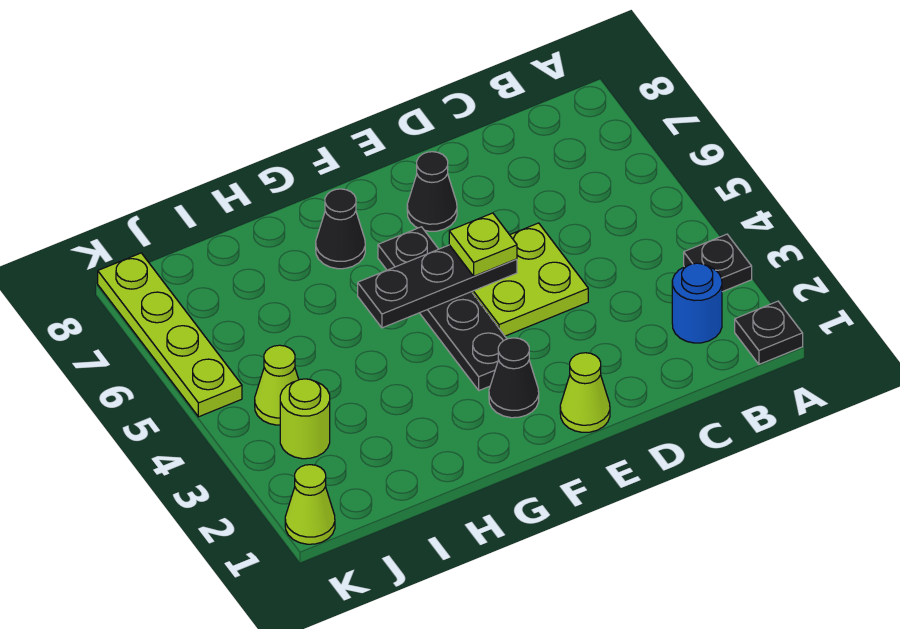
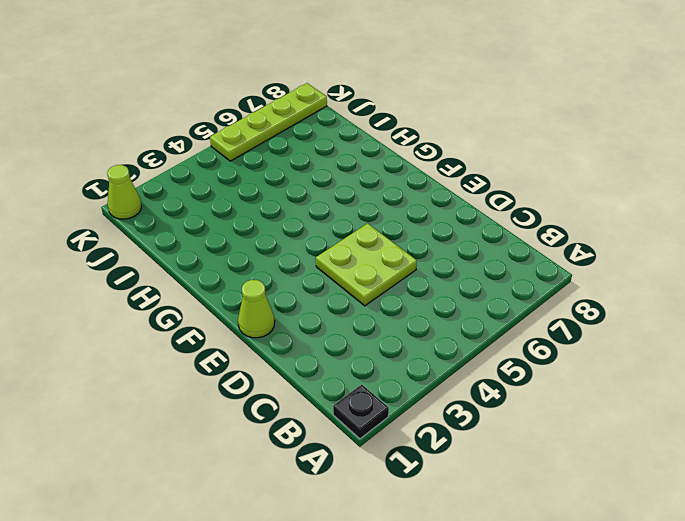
none -> black plate A3 level 1
none -> blue round brick B2 level 1
none -> black cone E7 level 1

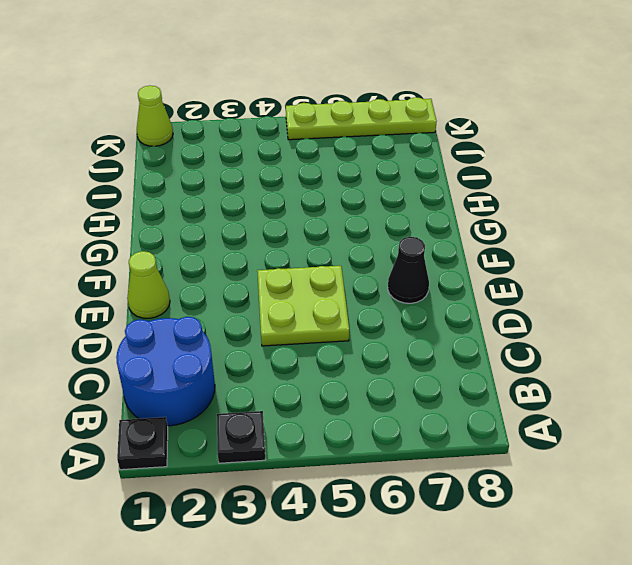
blue round brick B1:C2 level 1 -> blue round brick B2 level 1
none -> black cone F2 level 1
none -> black plate F3:F6 level 1
none -> black cone G7 level 1

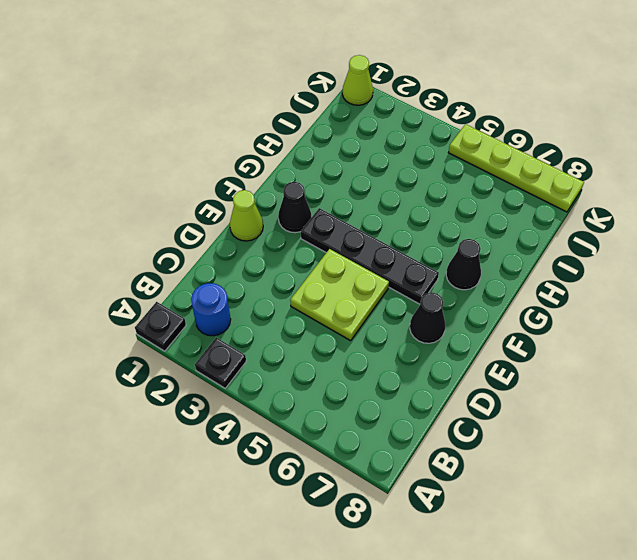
none -> lime round brick J3 level 1
none -> lime cone J4 level 1
none -> black plate E5:G5 level 2

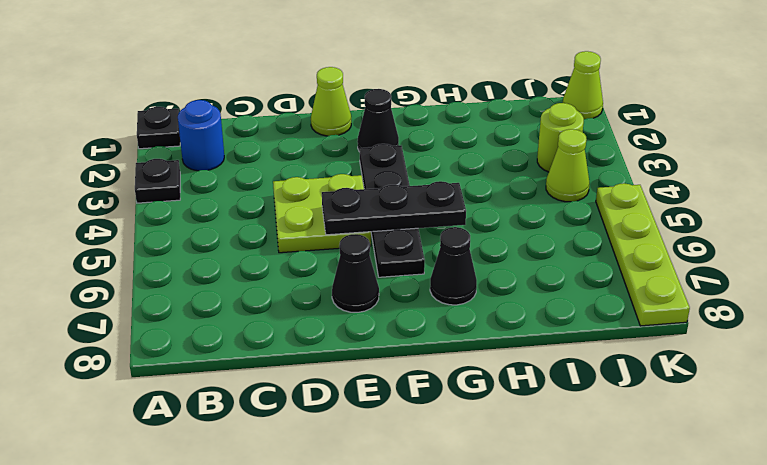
none -> lime plate E5 level 3

